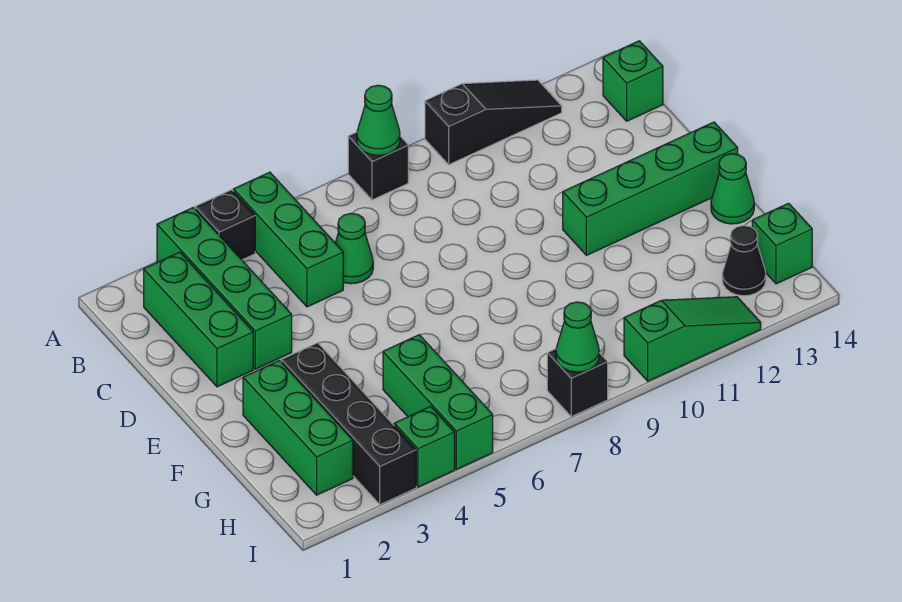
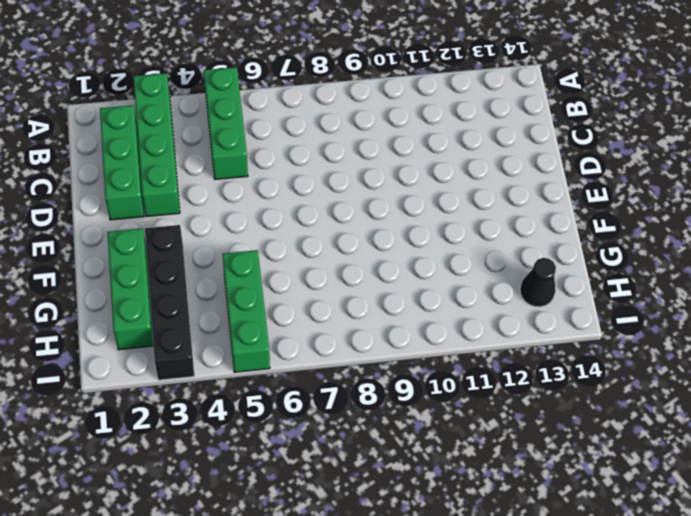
none -> black brick A4 level 1
none -> black brick A8 level 1
none -> black slope A10:A12 level 1 top 10

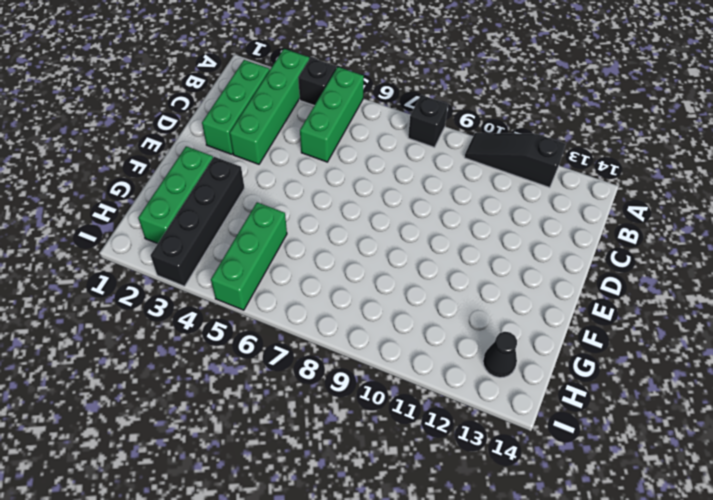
black slope A10:A12 level 1 top 12 -> black slope A10:A12 level 1 top 10
none -> green brick B14 level 1
none -> green cone C6 level 1
none -> green brick E11:E14 level 1

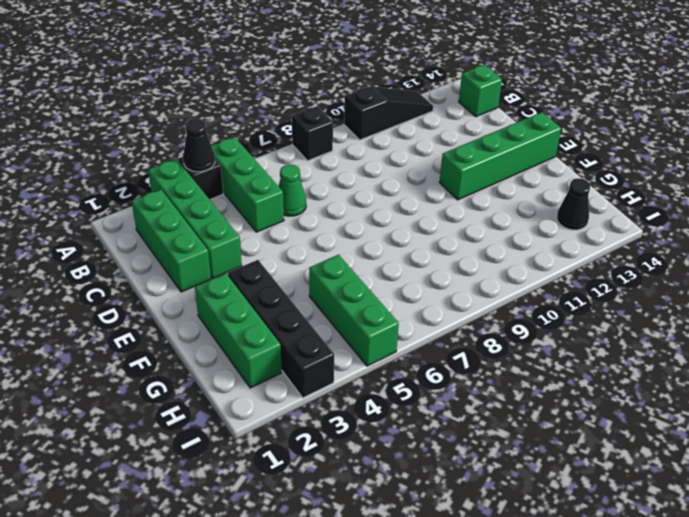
black cone A4 level 2 -> none
none -> green cone F14 level 1
none -> green brick H14 level 1
none -> green brick I4 level 1

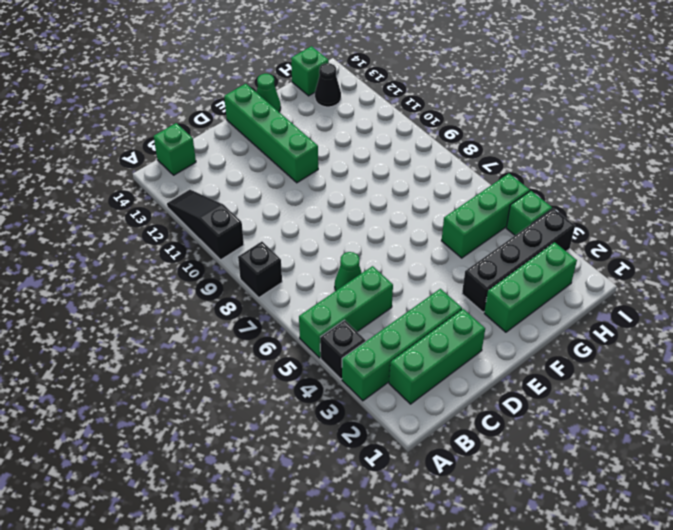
none -> black brick I8 level 1
none -> green slope I10:I12 level 1 top 10
none -> green cone A8 level 2

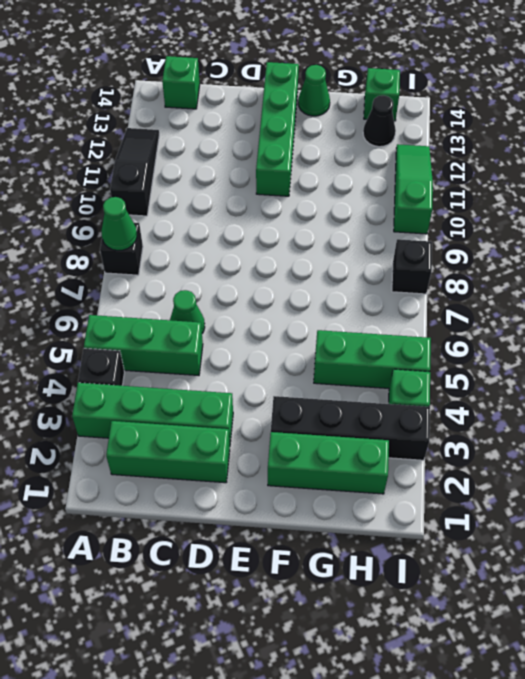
none -> green cone I8 level 2

